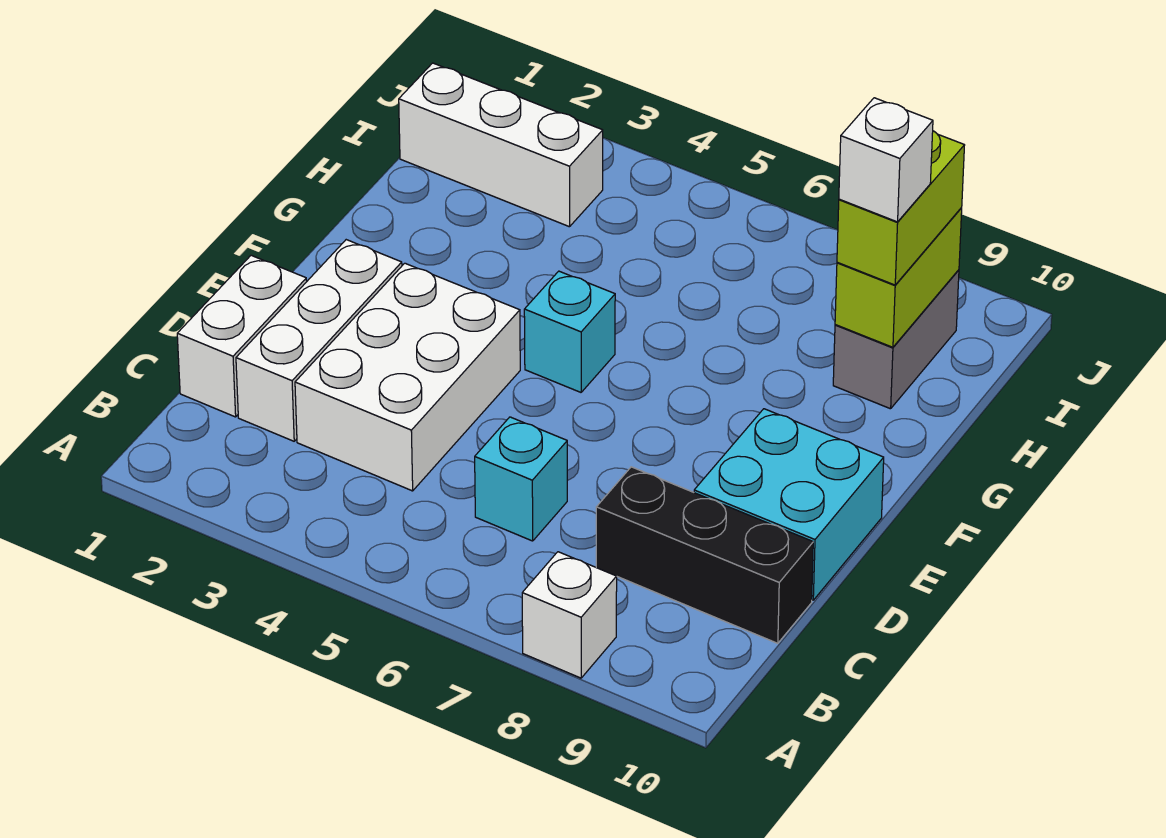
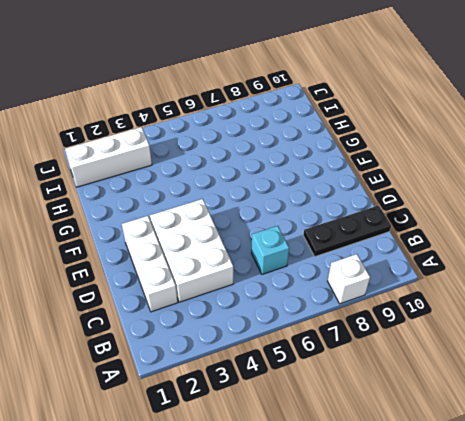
black plate C8:C10 level 1 -> black brick C8:C10 level 1
none -> white brick C1:D1 level 1
none -> cyan brick D9:E10 level 1
none -> cyan brick F5 level 1

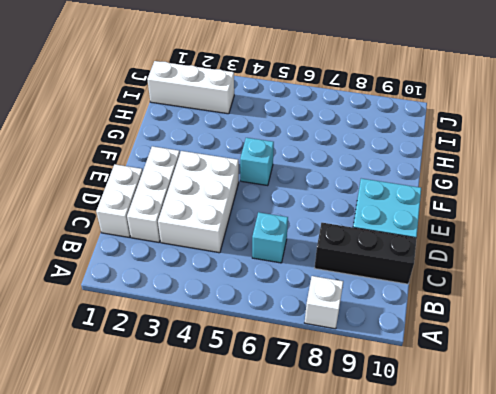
none -> grey brick H9:I9 level 1
none -> lime brick H9:I9 level 2
none -> lime brick H9:I9 level 3

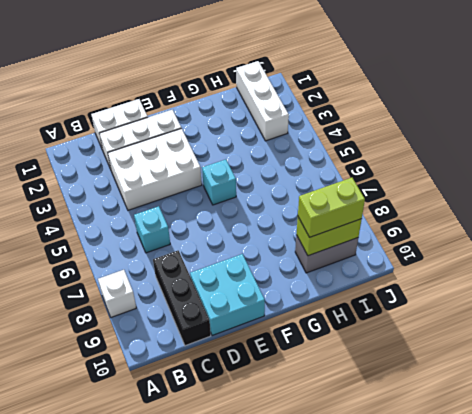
none -> white brick H9 level 4

